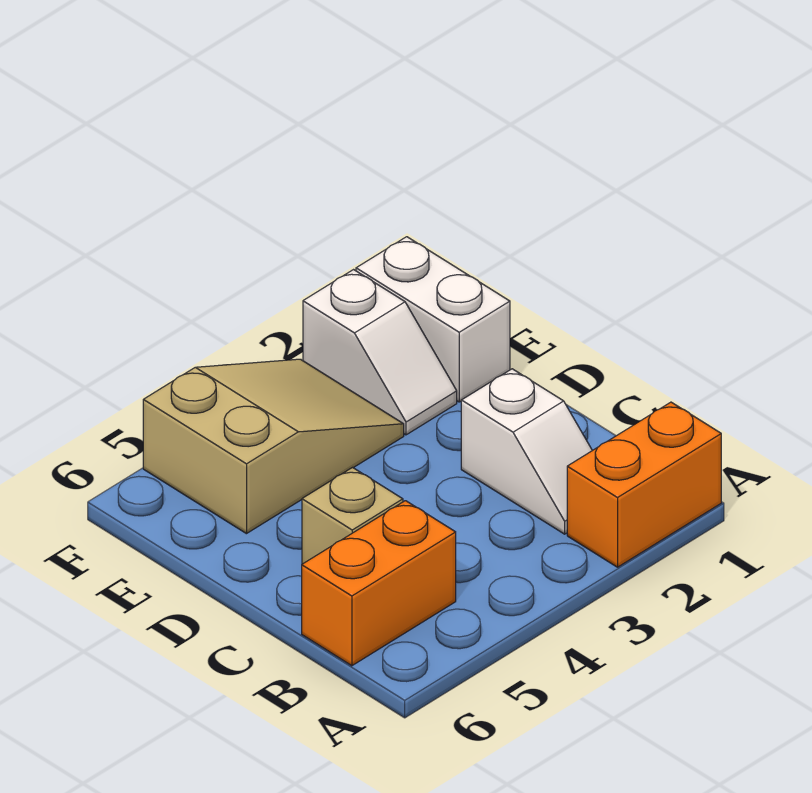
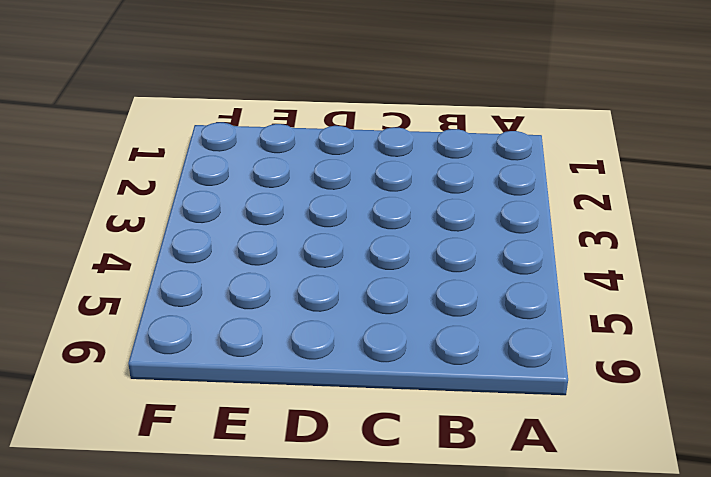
none -> orange brick A1:A2 level 1
none -> white slope B2:C2 level 1 top C

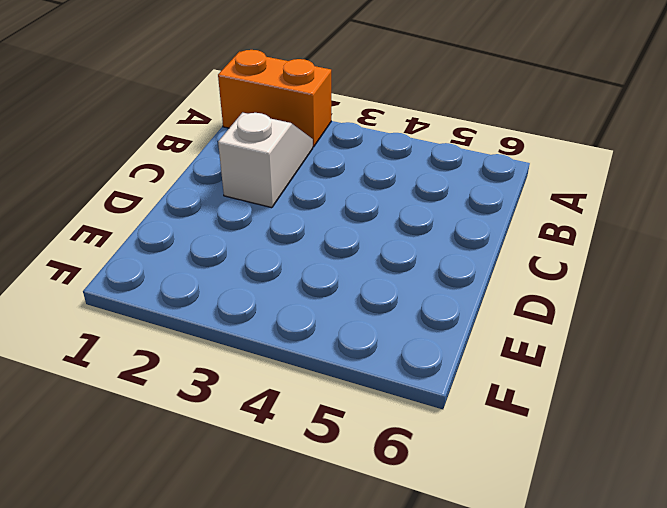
none -> orange brick B5:B6 level 1
none -> tan brick C5 level 1

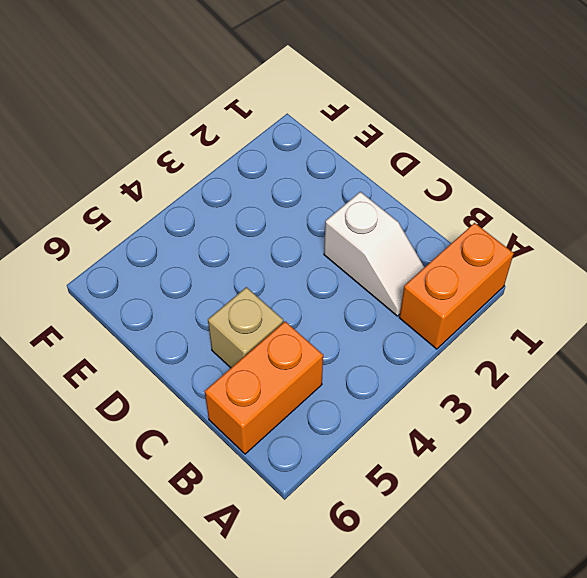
none -> white brick E1:F1 level 1
none -> white slope E2:F2 level 1 top F

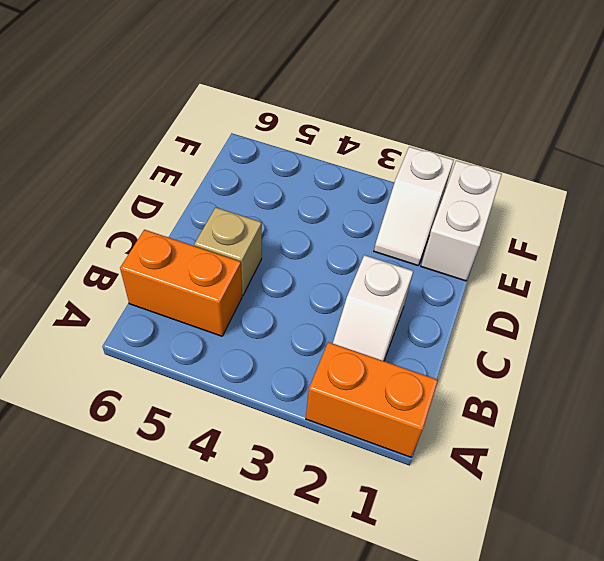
none -> tan slope E3:F5 level 1 top 5

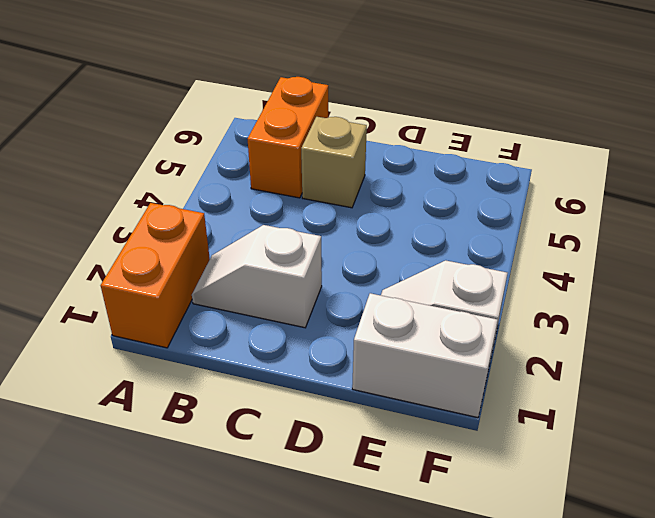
none -> tan slope E3:F5 level 1 top 5

